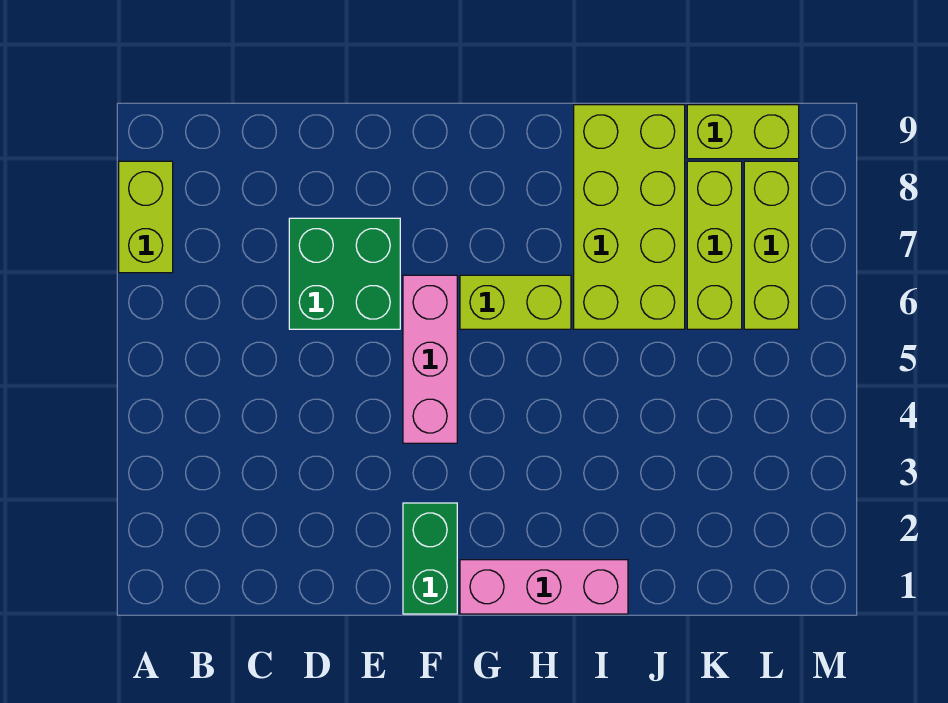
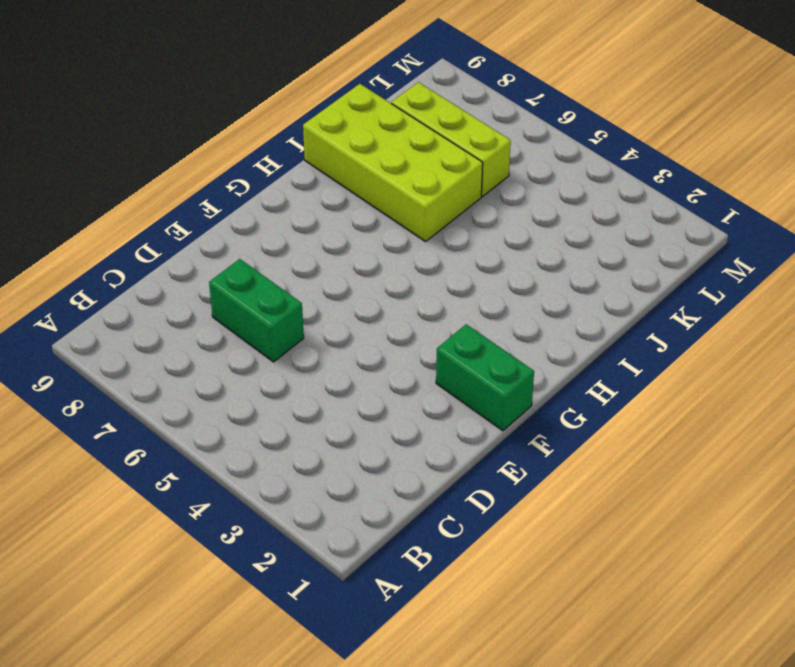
green brick D6:D7 level 1 -> green brick D6:E7 level 1
none -> lime brick A7:A8 level 1
none -> pink brick F4:F6 level 1

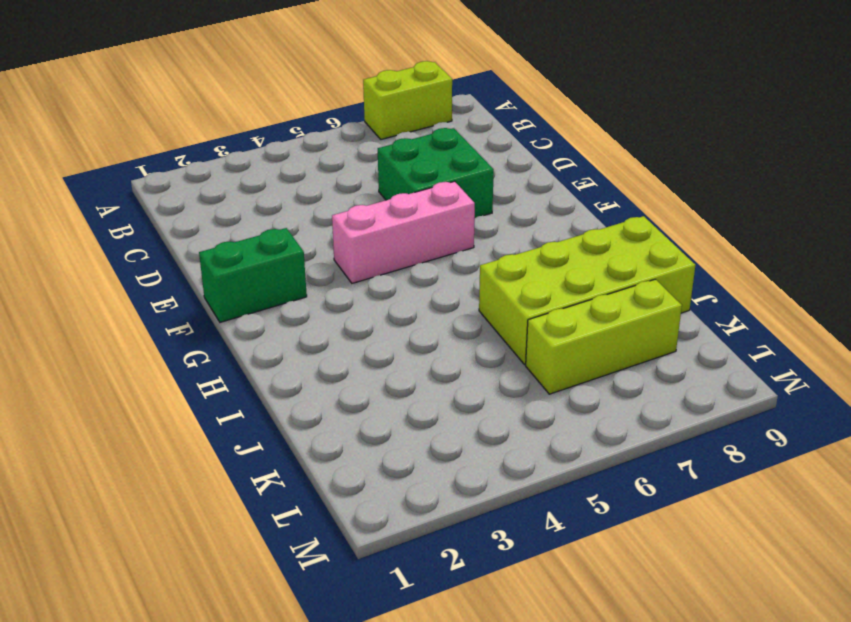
none -> pink brick G1:I1 level 1
none -> lime brick G6:H6 level 1

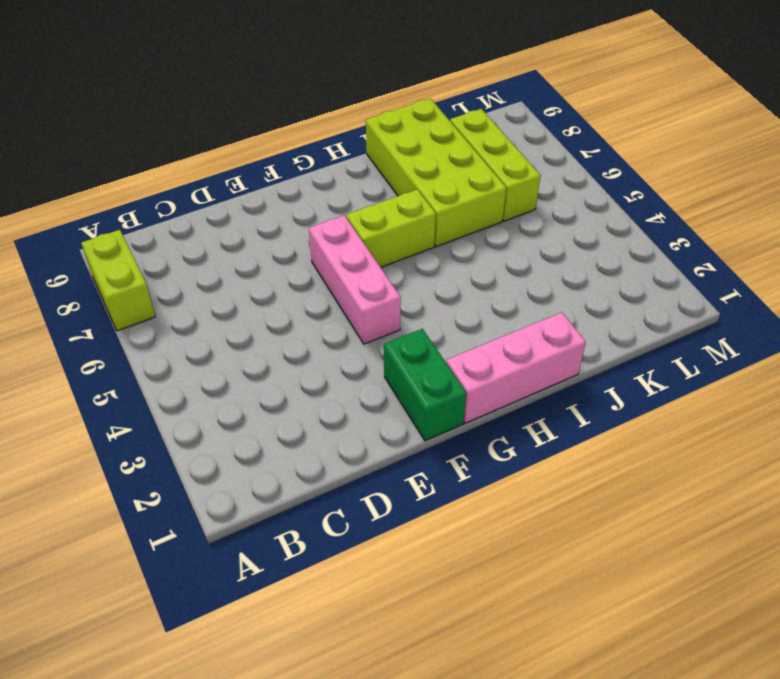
none -> green brick D6:E7 level 1
none -> lime brick K9:L9 level 1

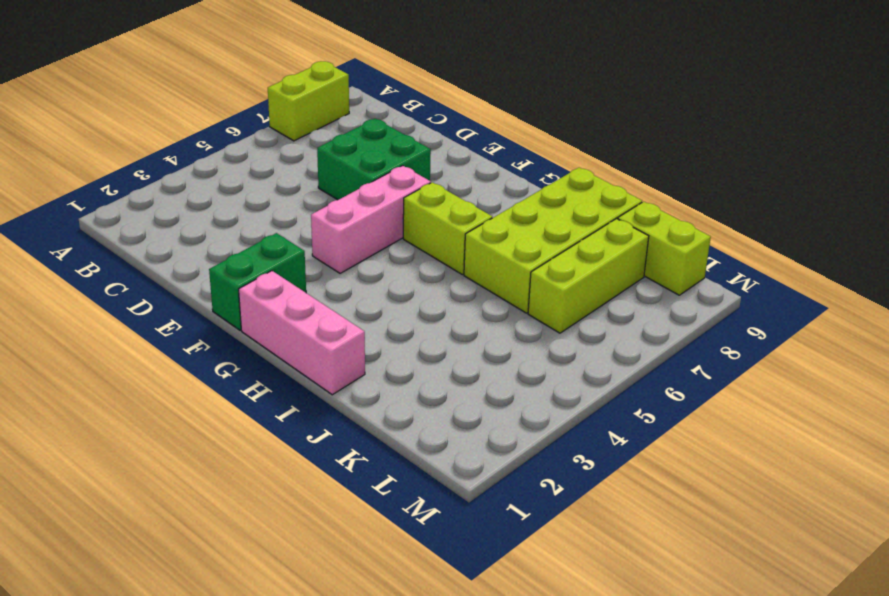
none -> lime brick L6:L8 level 1

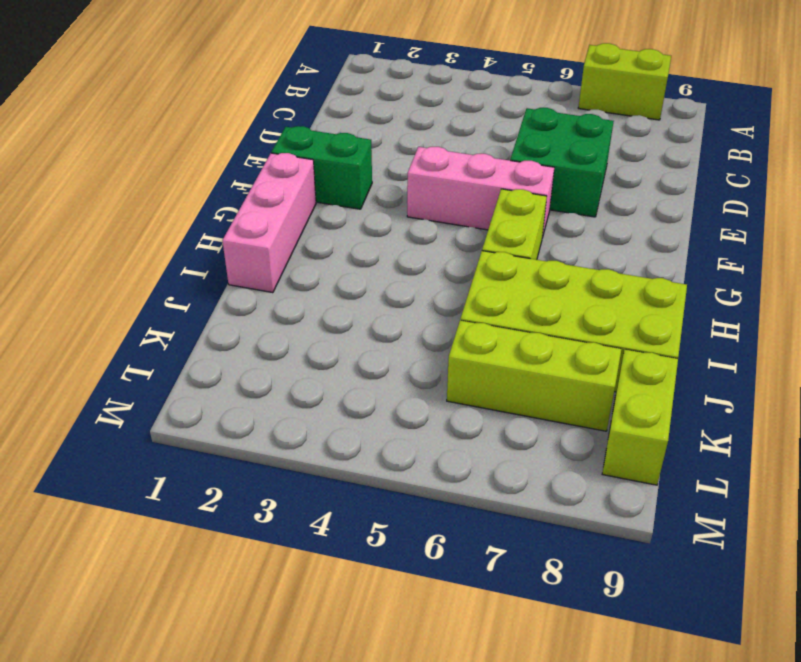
none -> lime brick L6:L8 level 1

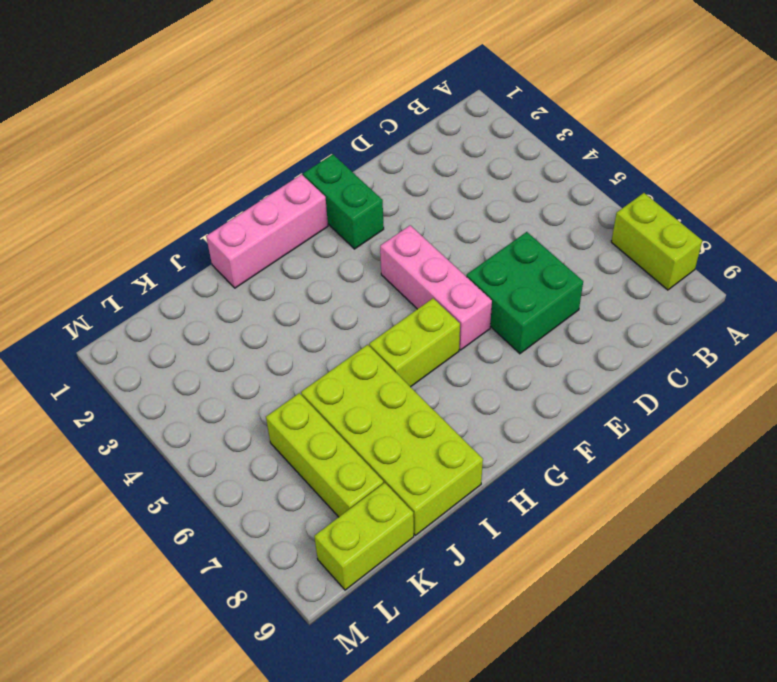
none -> lime brick L6:L8 level 1

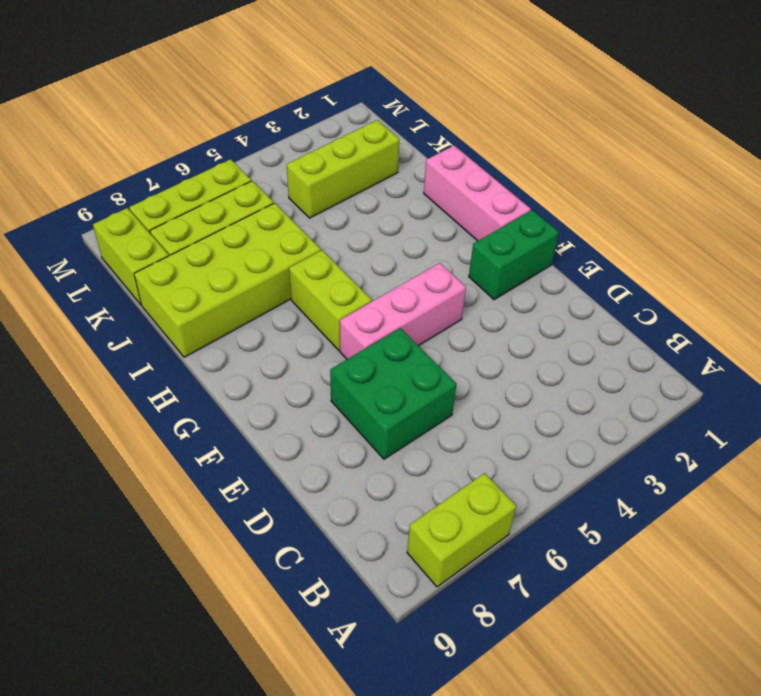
lime brick K2:K4 level 1 -> none

